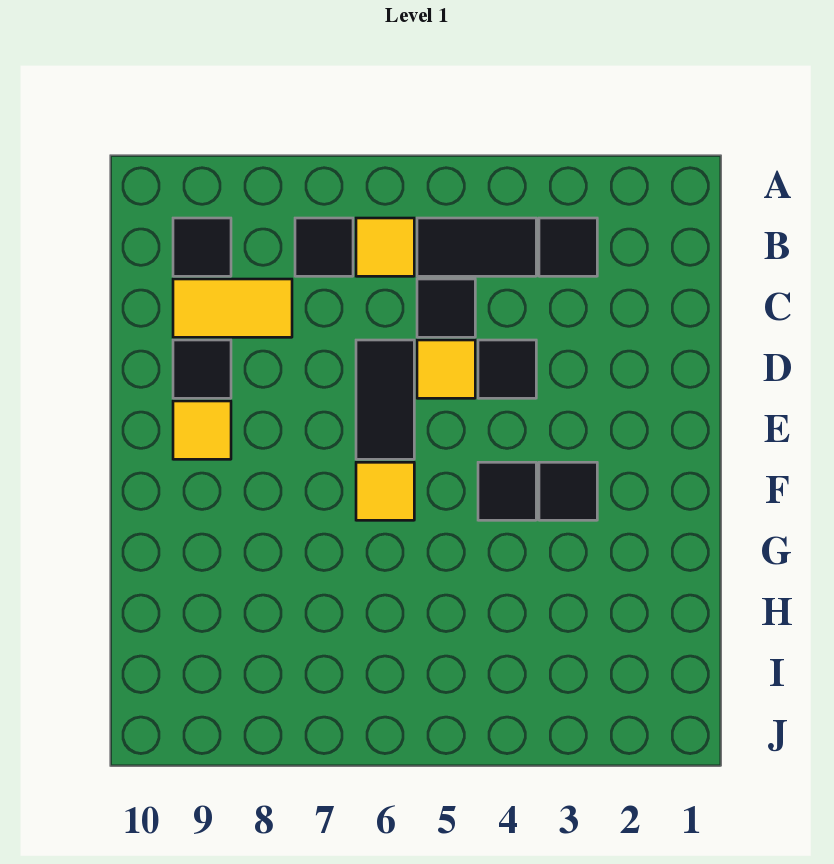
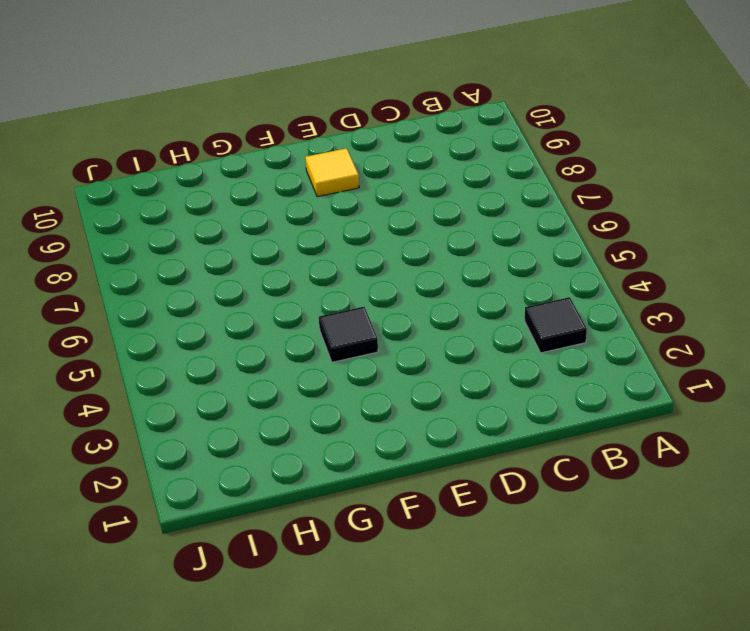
none -> black tile B4:B5 level 1
none -> yellow tile B6 level 1
none -> black tile B7 level 1

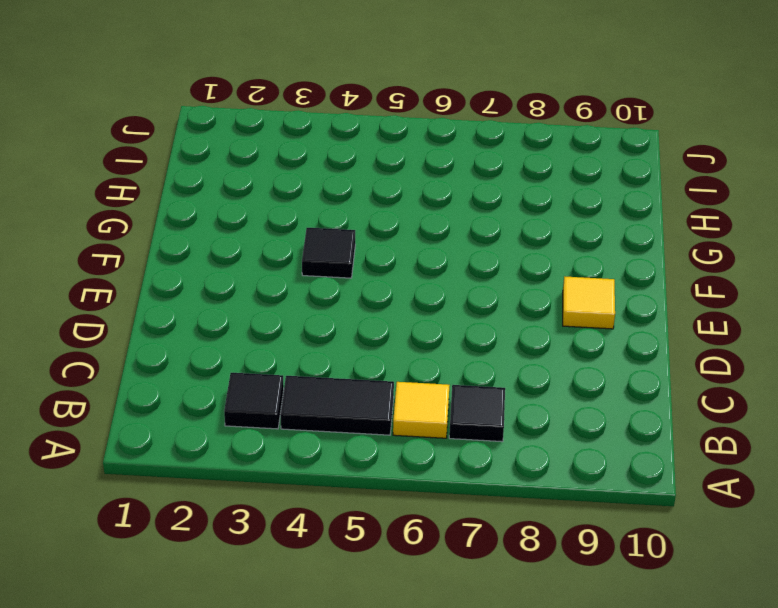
none -> black tile B9 level 1
none -> black tile C5 level 1
none -> yellow tile C8:C9 level 1

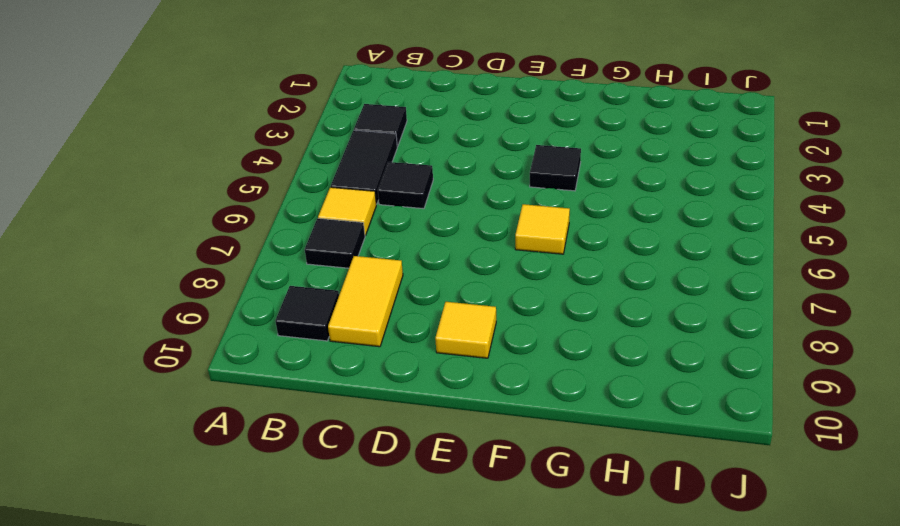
none -> black tile D4 level 1
none -> yellow tile D5 level 1
none -> black tile D6:E6 level 1

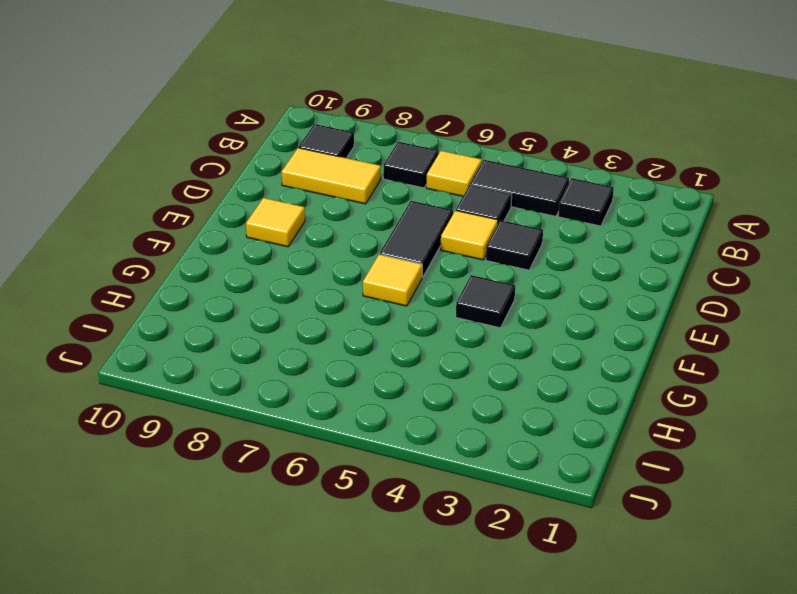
none -> black tile D9 level 1
none -> black tile F3 level 1

